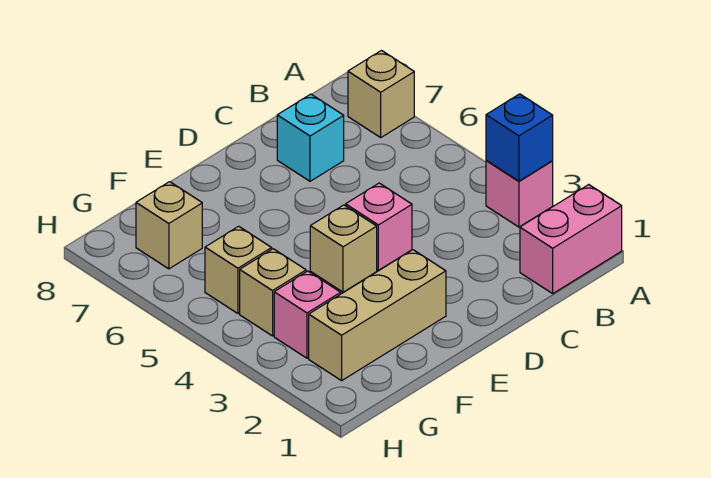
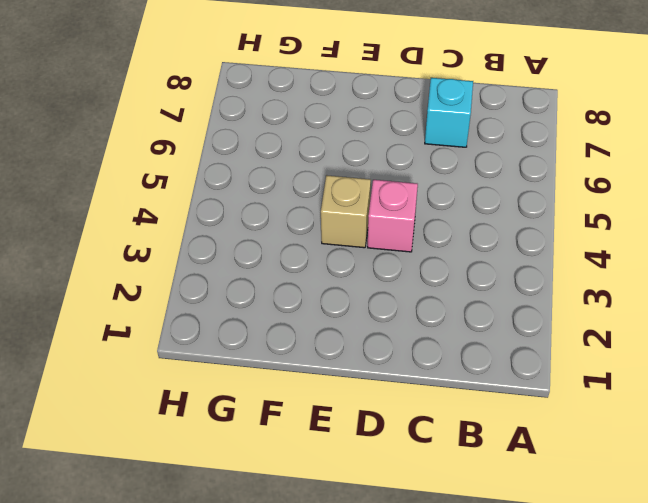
none -> pink brick A1:B1 level 1
none -> pink brick A3 level 1
none -> tan brick A7 level 1

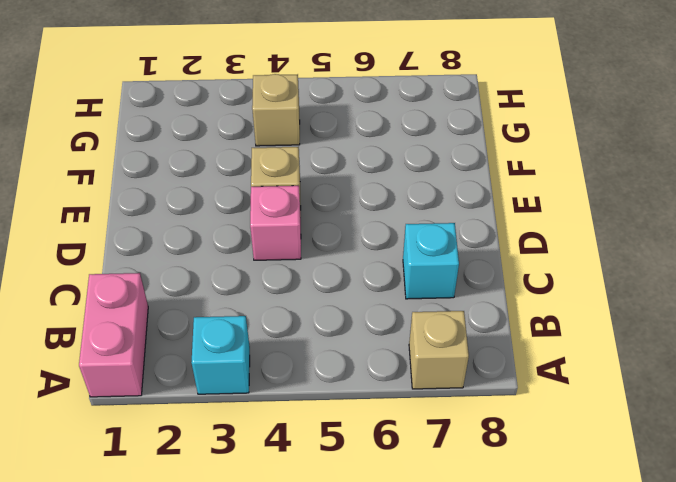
cyan brick A3 level 1 -> pink brick A3 level 1
none -> tan brick E2:G2 level 1
none -> pink brick G3 level 1
none -> tan brick G5 level 1

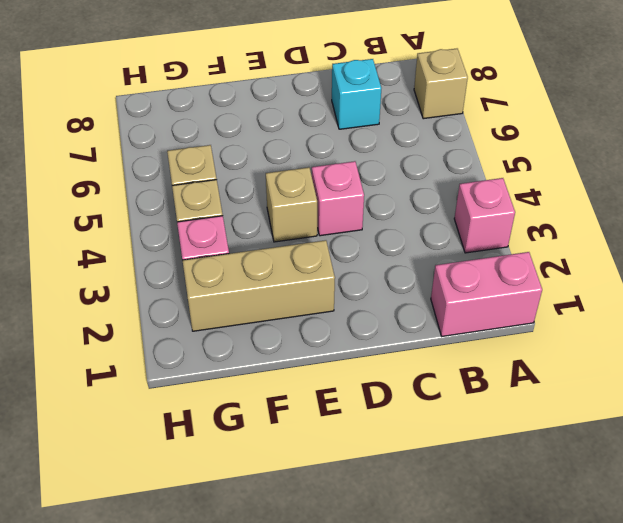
none -> tan brick G7 level 1
none -> blue brick A3 level 2

